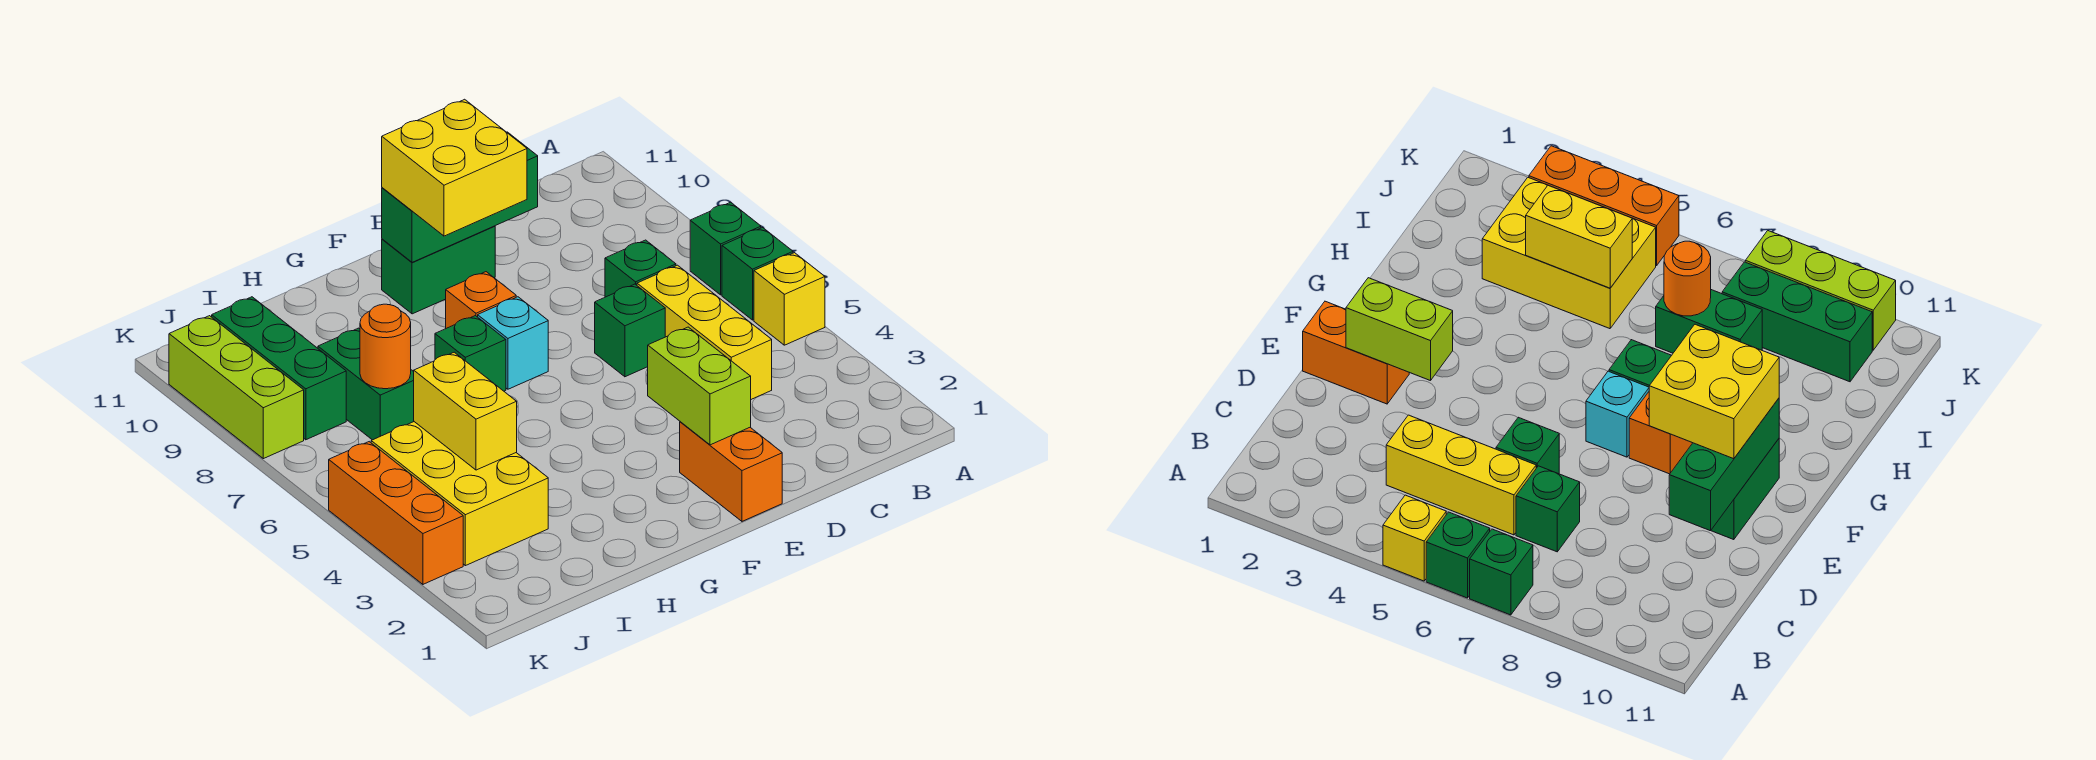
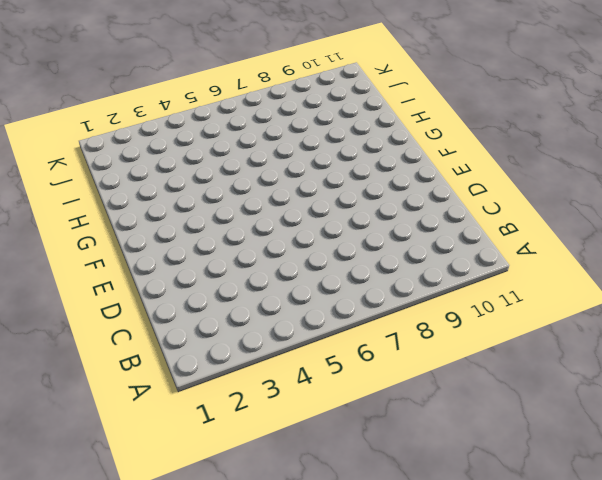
none -> yellow brick A5 level 1
none -> green brick A6 level 1
none -> green brick A7 level 1

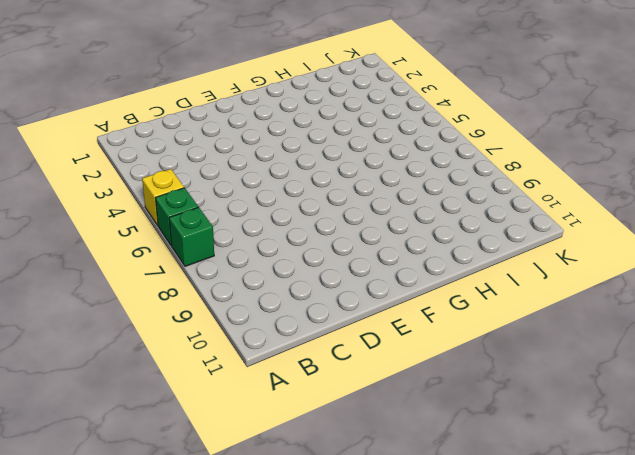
none -> yellow brick C4:C6 level 1
none -> green brick C7 level 1
none -> green brick D6 level 1

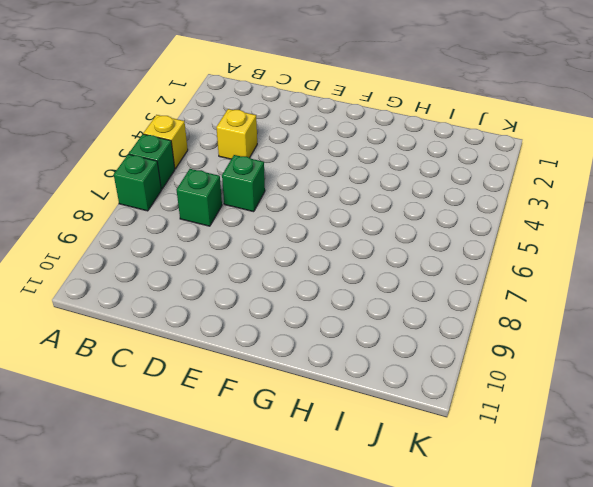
yellow brick C4 level 1 -> yellow brick C4:C6 level 1
none -> orange brick E1:E2 level 1
none -> green brick E10:F10 level 1
none -> cyan brick F7 level 1

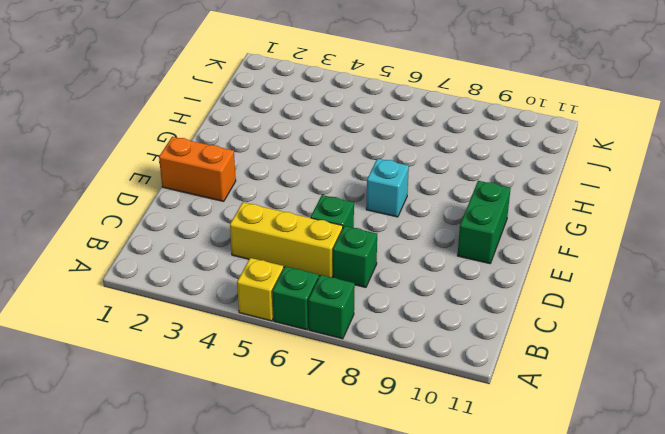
none -> orange brick F8 level 1
none -> green brick G7 level 1
none -> yellow brick I3:J5 level 1

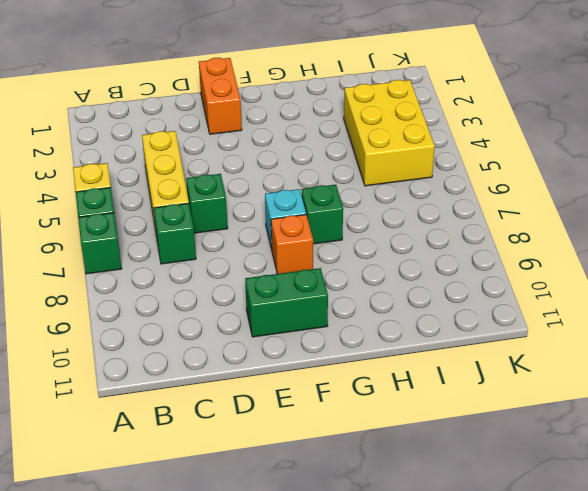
none -> green brick I7:I8 level 1
none -> green brick J8:J10 level 1
none -> orange brick K3:K5 level 1

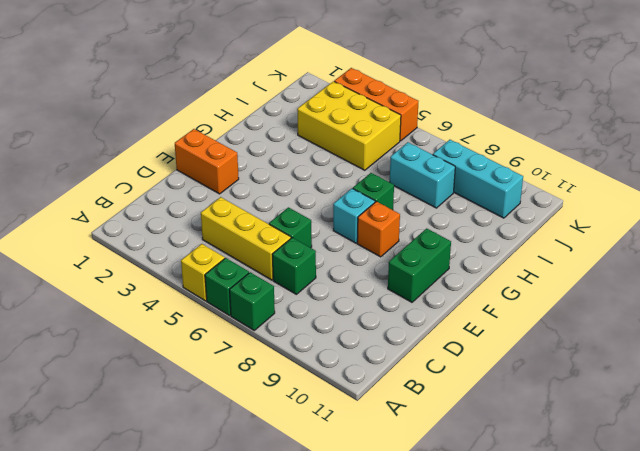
cyan brick I7:I8 level 1 -> green brick I7:I8 level 1
cyan brick J8:J10 level 1 -> green brick J8:J10 level 1
none -> lime brick K8:K10 level 1
none -> green brick D10:F10 level 2
none -> lime brick E2:E3 level 2

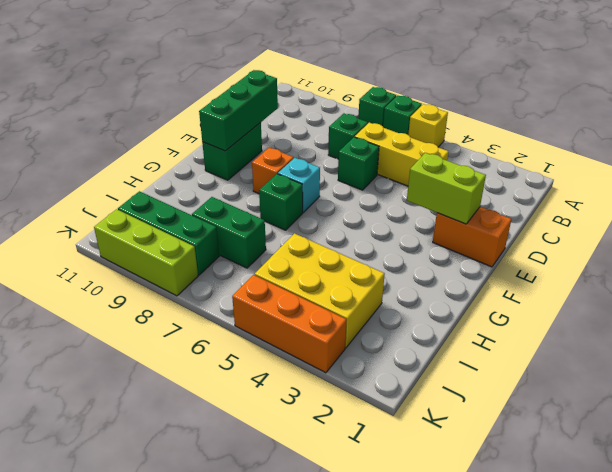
none -> yellow brick I4:I5 level 2
none -> orange round brick I7 level 2
none -> yellow brick E9:F10 level 3

